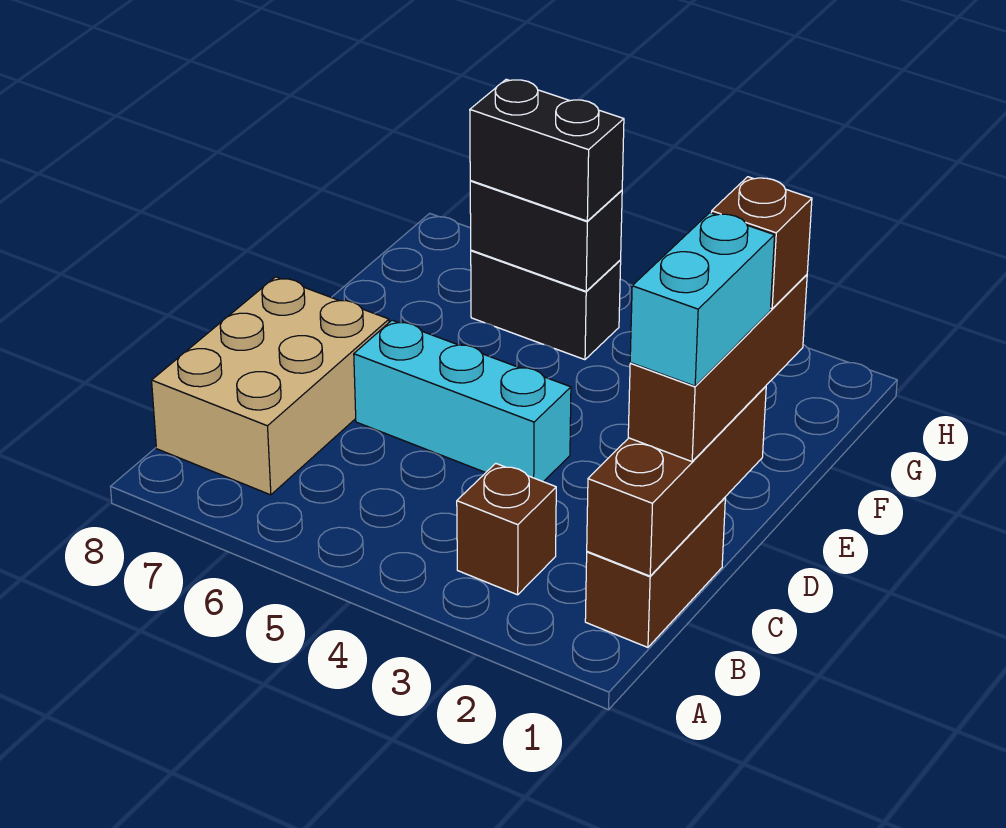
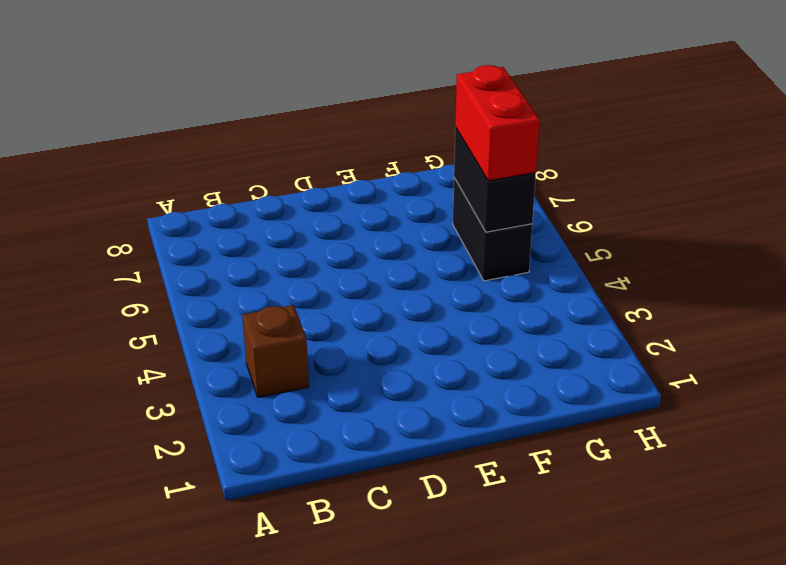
red brick G5:G6 level 3 -> black brick G5:G6 level 3
none -> brown brick B1:C1 level 1
none -> tan brick B7:D8 level 1

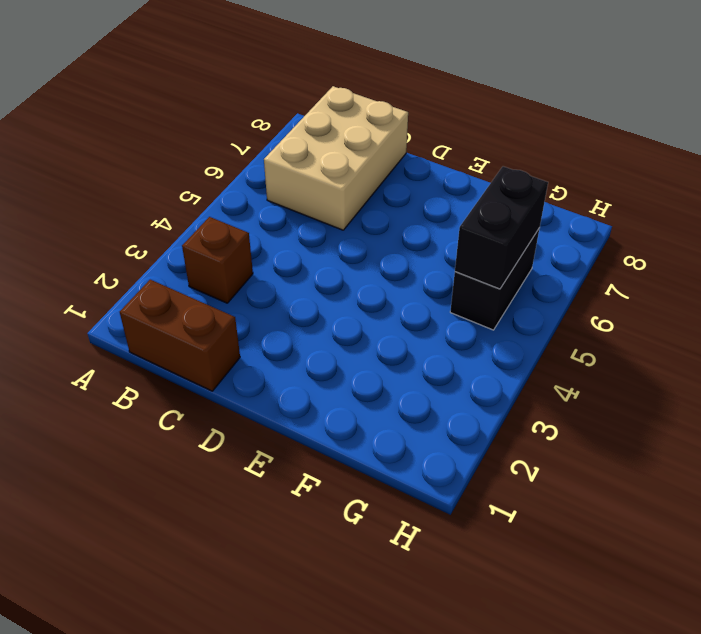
tan brick B6:C8 level 1 -> tan brick B7:D8 level 1
none -> cyan brick D4:D6 level 1
none -> brown brick B1:D1 level 2

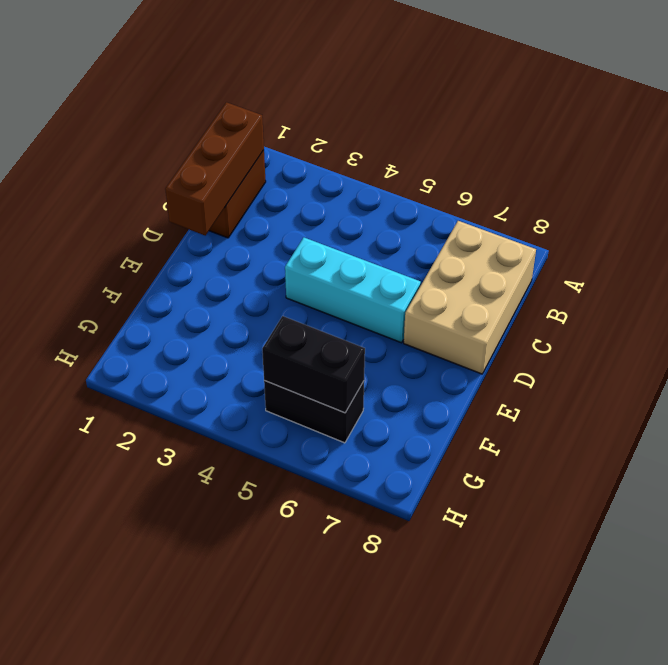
none -> brown brick B3 level 1
none -> brown brick C1:E1 level 3

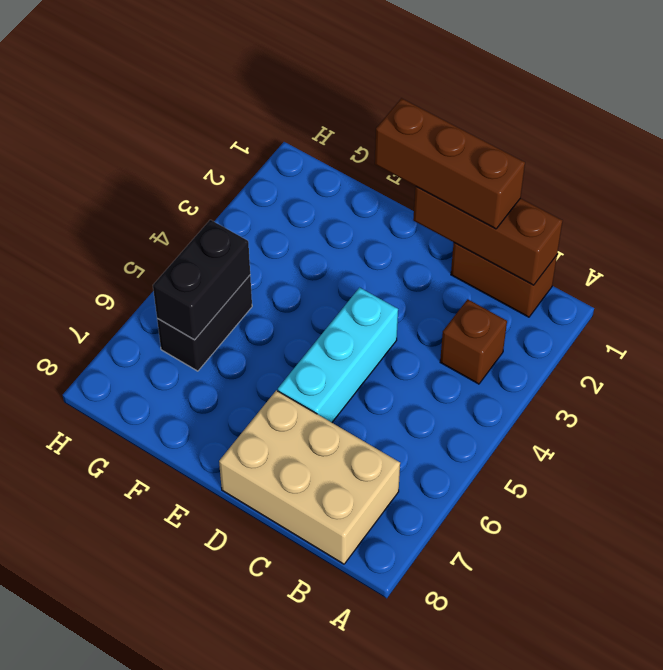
none -> black brick G5:G6 level 3
none -> cyan brick C1:D1 level 4

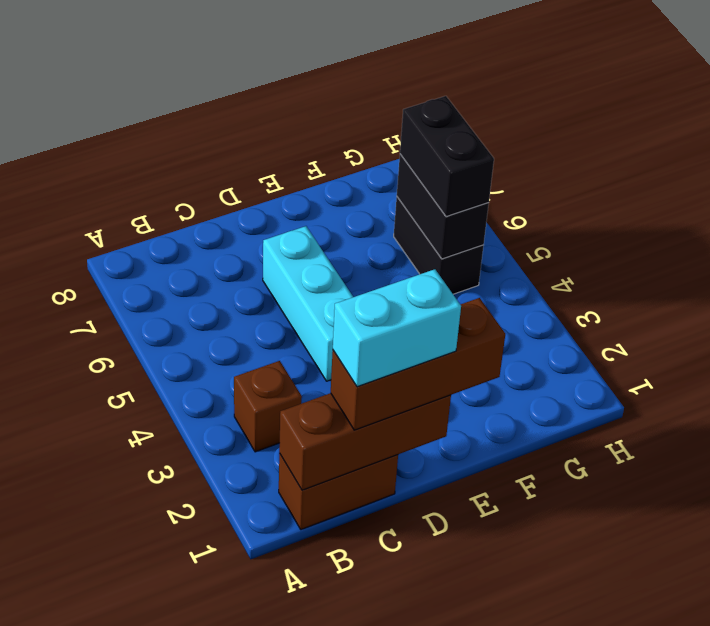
none -> tan brick B7:D8 level 1
none -> brown brick E1 level 4

